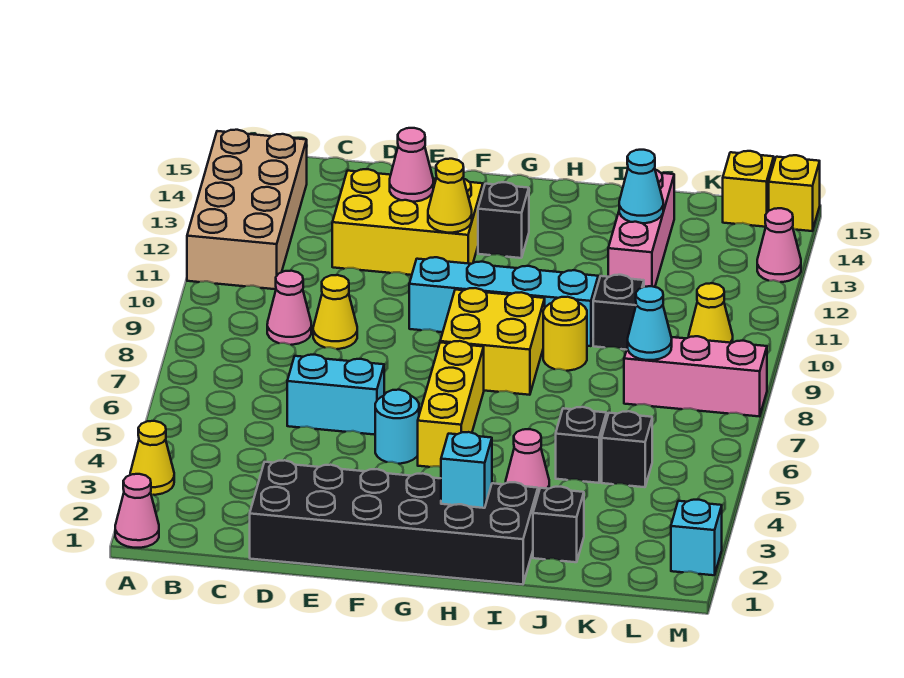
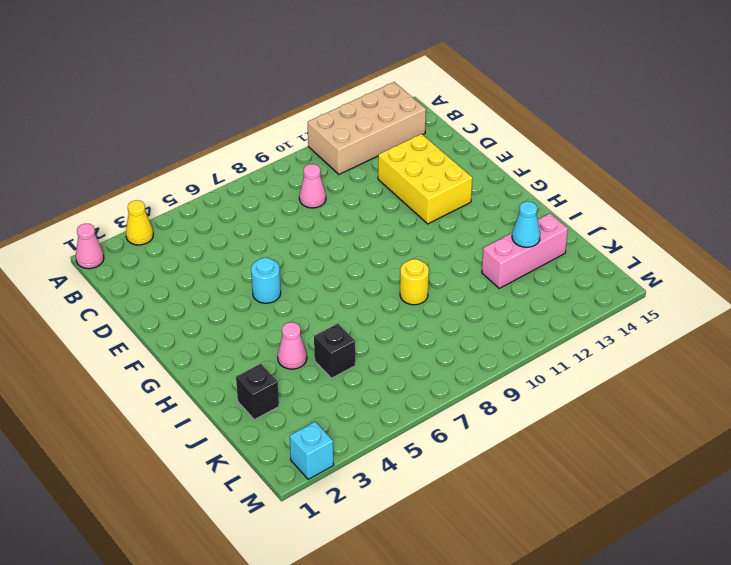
none -> black brick D1:I2 level 1
none -> cyan brick D6:E6 level 1
none -> yellow cone D9 level 1
none -> cyan brick F10:I10 level 1

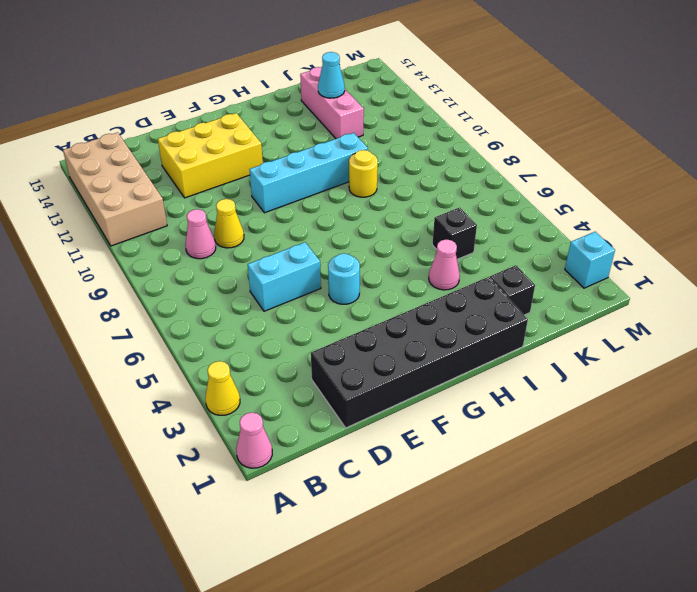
none -> yellow brick G5:G7 level 1
none -> yellow brick G8:H9 level 1
none -> black brick G13 level 1
none -> black brick J10 level 1

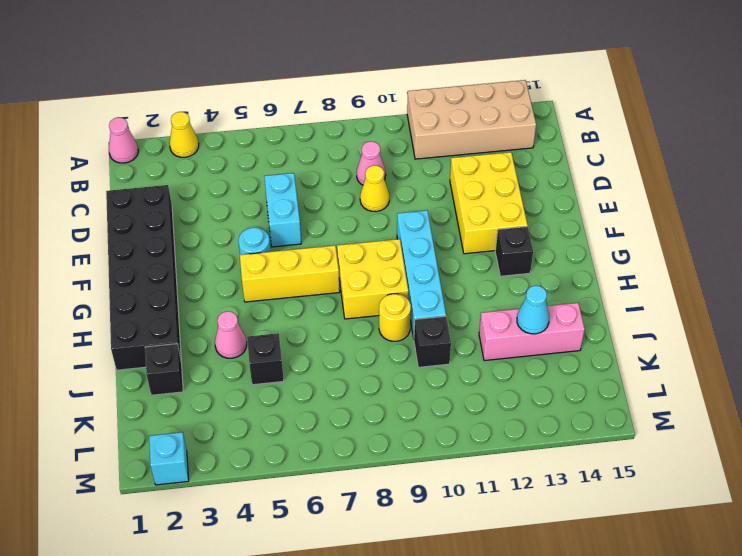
none -> black brick K5 level 1
none -> pink brick K8:M8 level 1
none -> yellow cone L10 level 1
none -> yellow brick L15 level 1

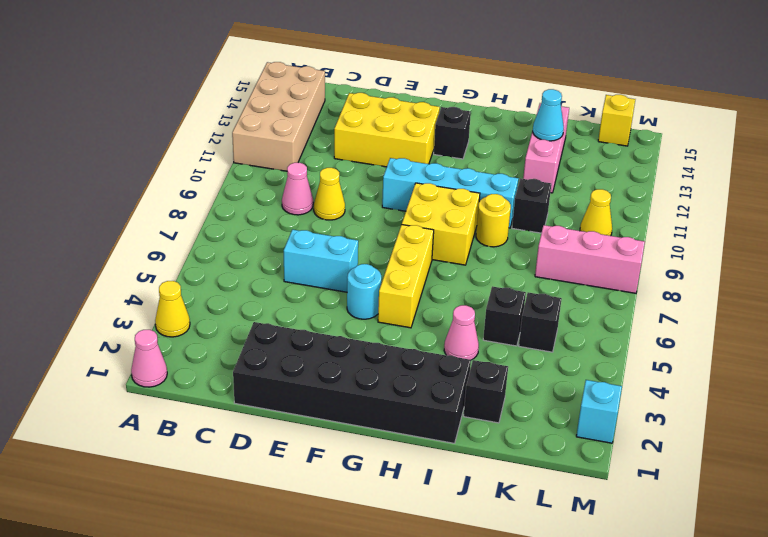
none -> pink cone M13 level 1
none -> yellow brick M15 level 1
none -> pink cone E13 level 2
none -> yellow cone F12 level 2

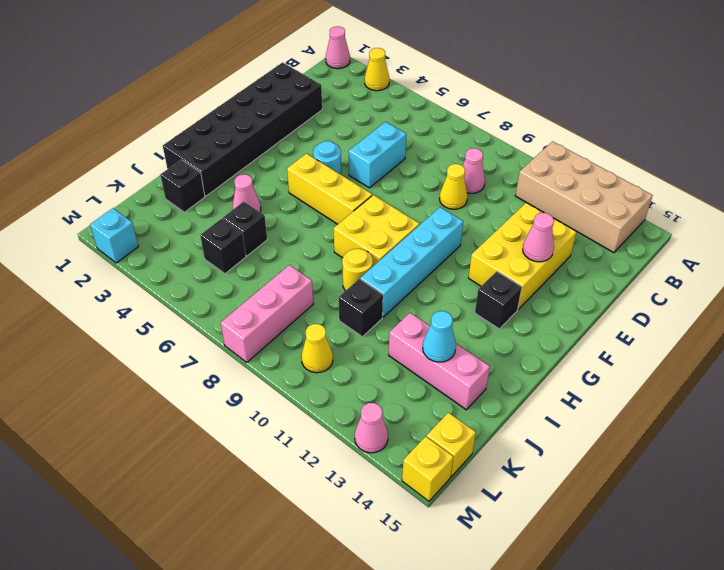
none -> yellow cone F12 level 2
none -> cyan brick H2 level 2
none -> cyan cone K8 level 2

